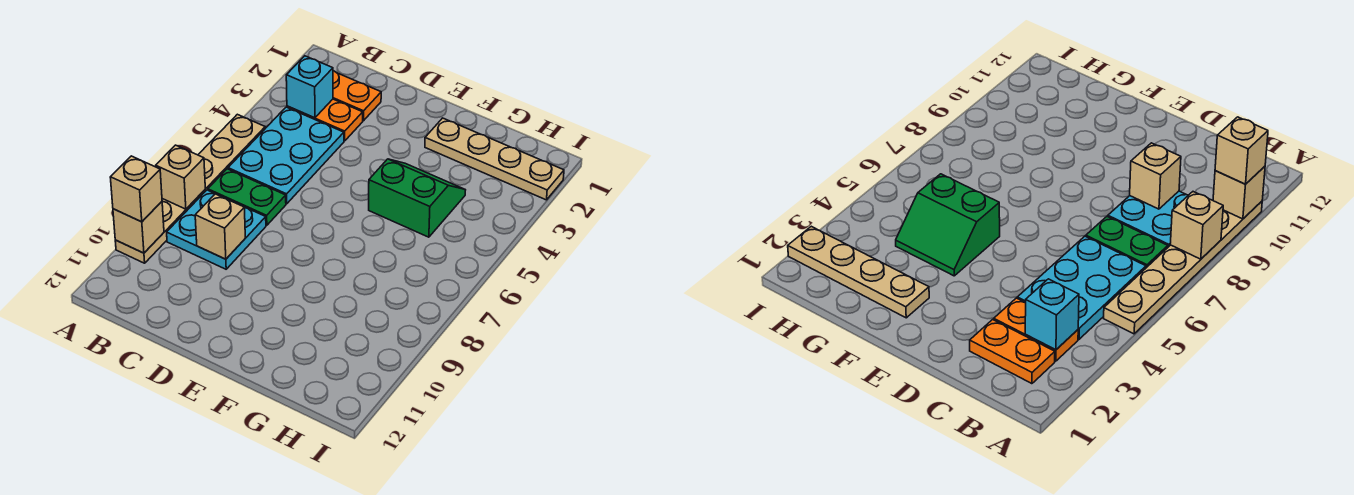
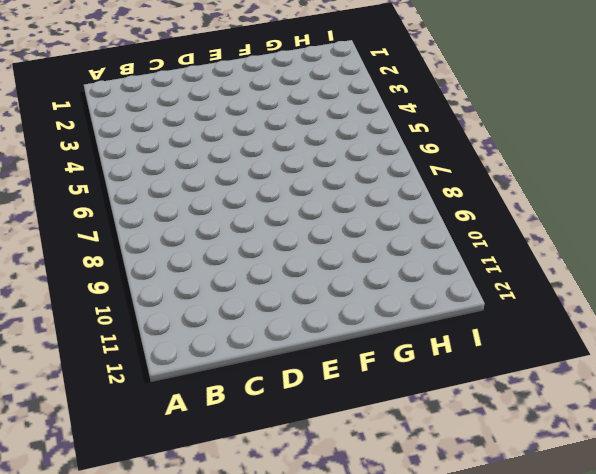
none -> tan plate A5:A10 level 1
none -> orange plate B2:C2 level 1
none -> orange plate B3:C3 level 1

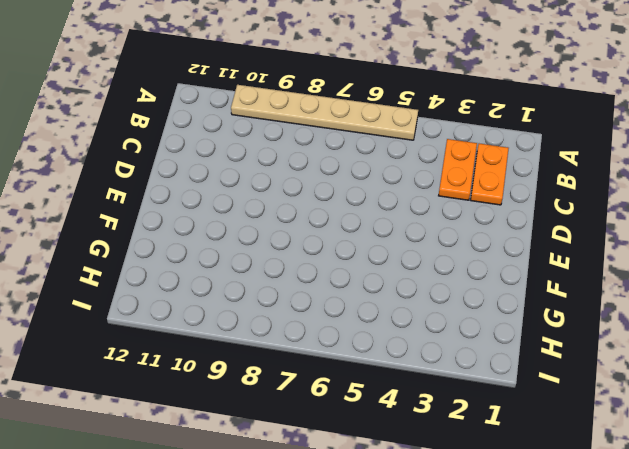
none -> cyan plate B4:C6 level 1
none -> green plate B7:C7 level 1
none -> cyan plate B8:C9 level 1

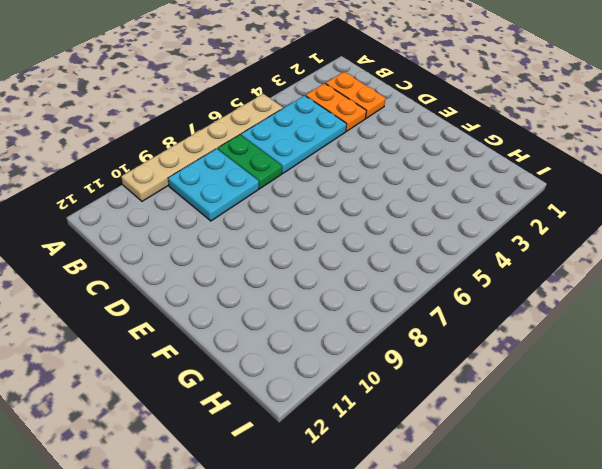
none -> tan plate F2:I2 level 1
none -> green slope F4:G5 level 1 top 5
none -> tan brick A8 level 2

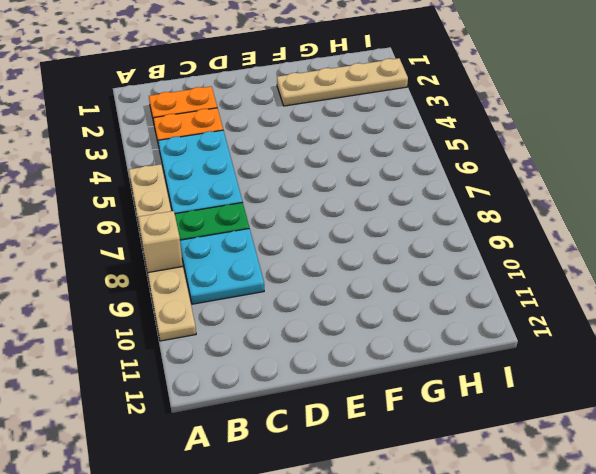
none -> green slope F4:G5 level 1 top 5
none -> tan brick A10 level 2
none -> cyan brick B3 level 2

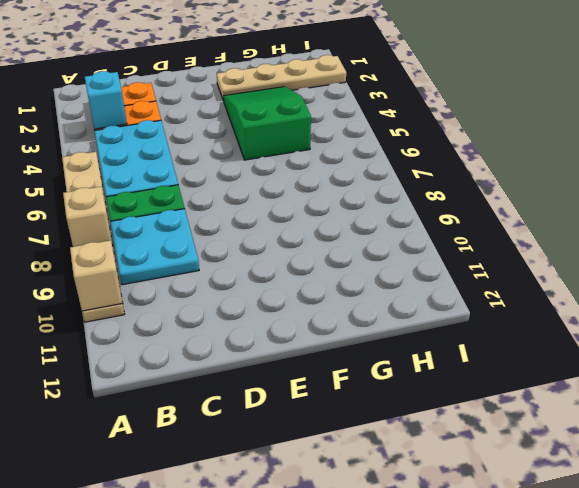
green slope F3:G5 level 1 top 5 -> green slope F4:G5 level 1 top 5
none -> tan brick C9 level 2
none -> tan brick A10 level 3

